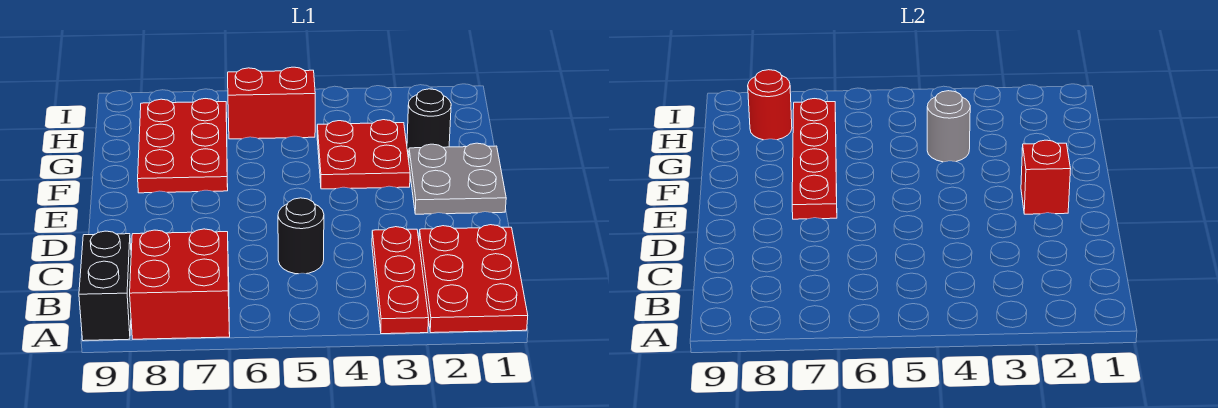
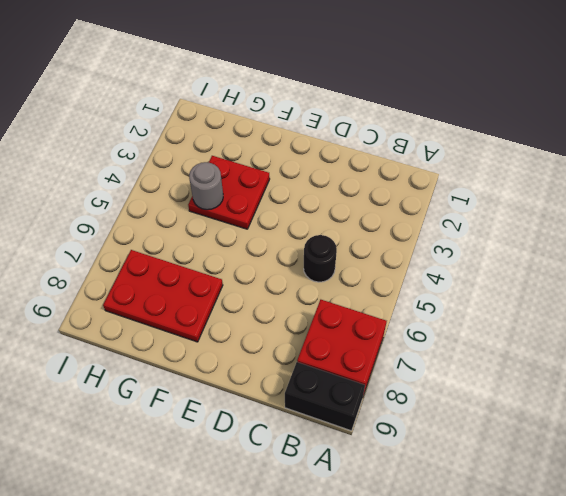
none -> red plate A1:C2 level 1
none -> red plate A3:C3 level 1
none -> grey plate E1:F2 level 1

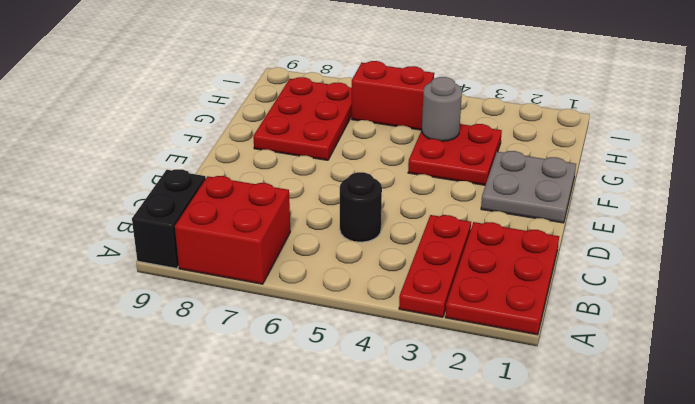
none -> black round brick G2 level 1
none -> red brick E2 level 2
none -> red plate E7:H7 level 2

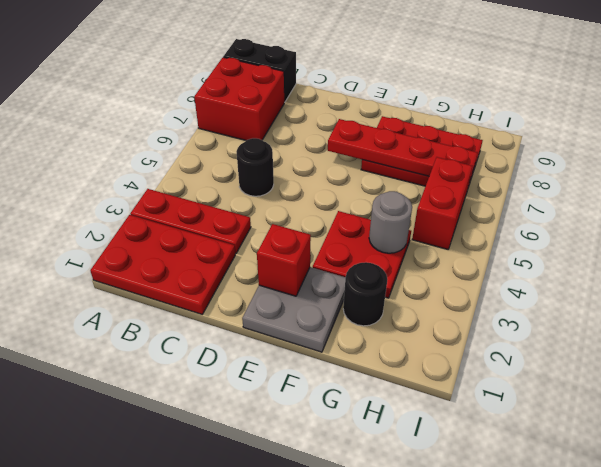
none -> red round brick H8 level 2

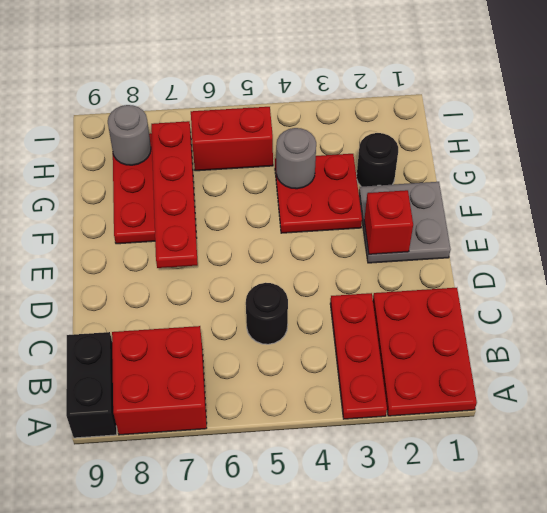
grey round brick H8 level 2 -> red round brick H8 level 2

